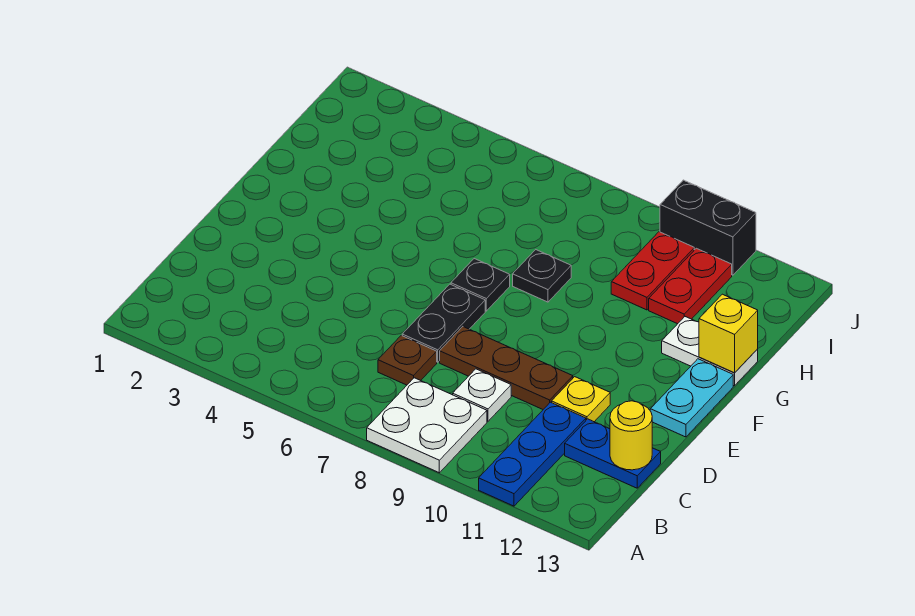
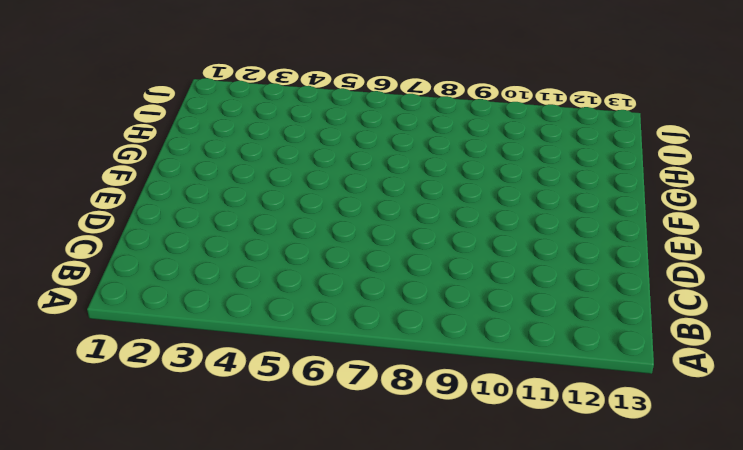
none -> white plate A8:B9 level 1
none -> blue plate A11:C11 level 1
none -> brown plate C7 level 1

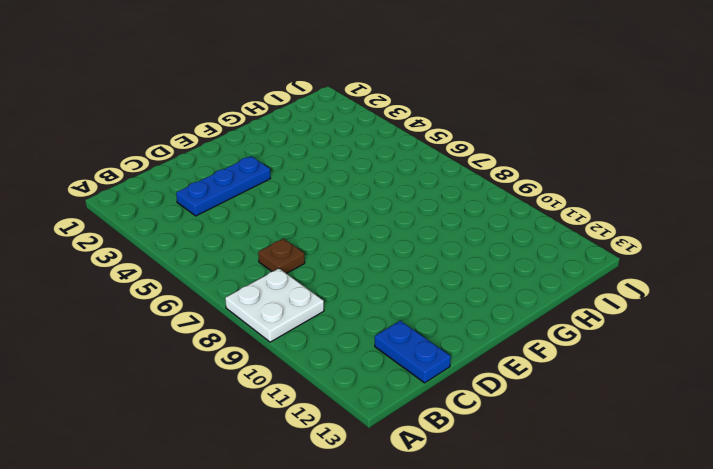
blue plate C3:E3 level 1 -> blue plate A11:C11 level 1
none -> white plate C9 level 1
none -> black plate D7:E7 level 1
none -> brown plate D8:D10 level 1

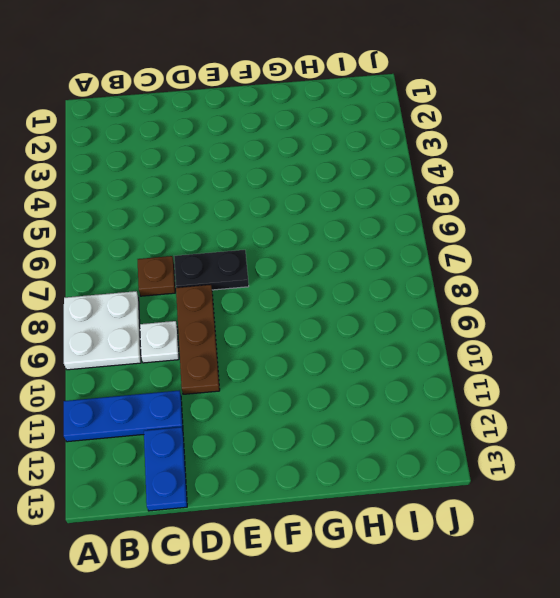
none -> yellow plate D11 level 1
none -> cyan plate E13:F13 level 1
none -> black plate F7 level 1

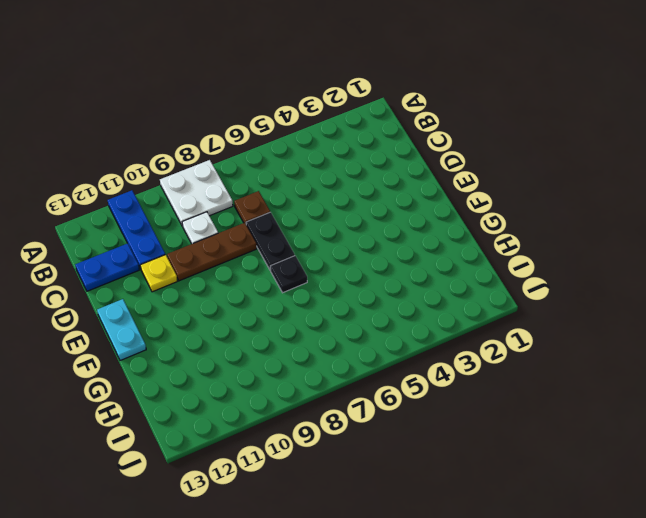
none -> black plate G8 level 1
none -> white plate G12:G13 level 1
none -> red plate H10:I10 level 1

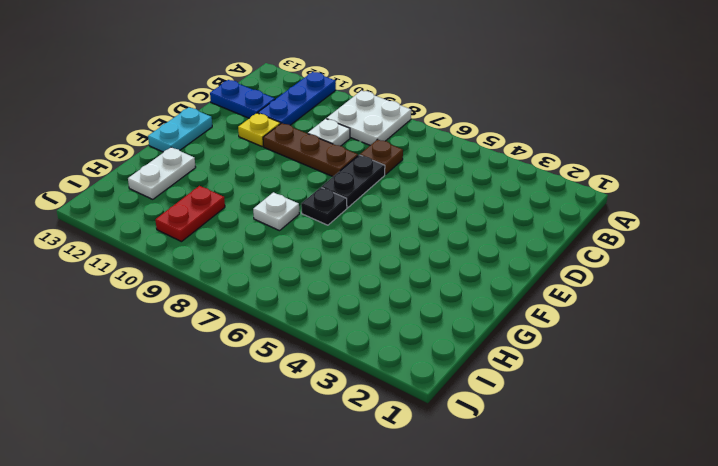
white plate G8 level 1 -> black plate G8 level 1
white plate G12:H12 level 1 -> white plate G12:G13 level 1
none -> red plate H11:I11 level 1
none -> black brick J10:J11 level 1
none -> yellow round brick C13 level 2

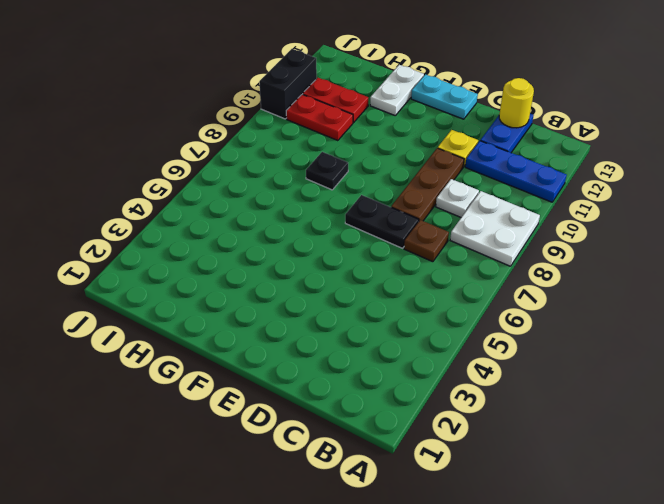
none -> black plate F7 level 1
none -> yellow brick G13 level 2

